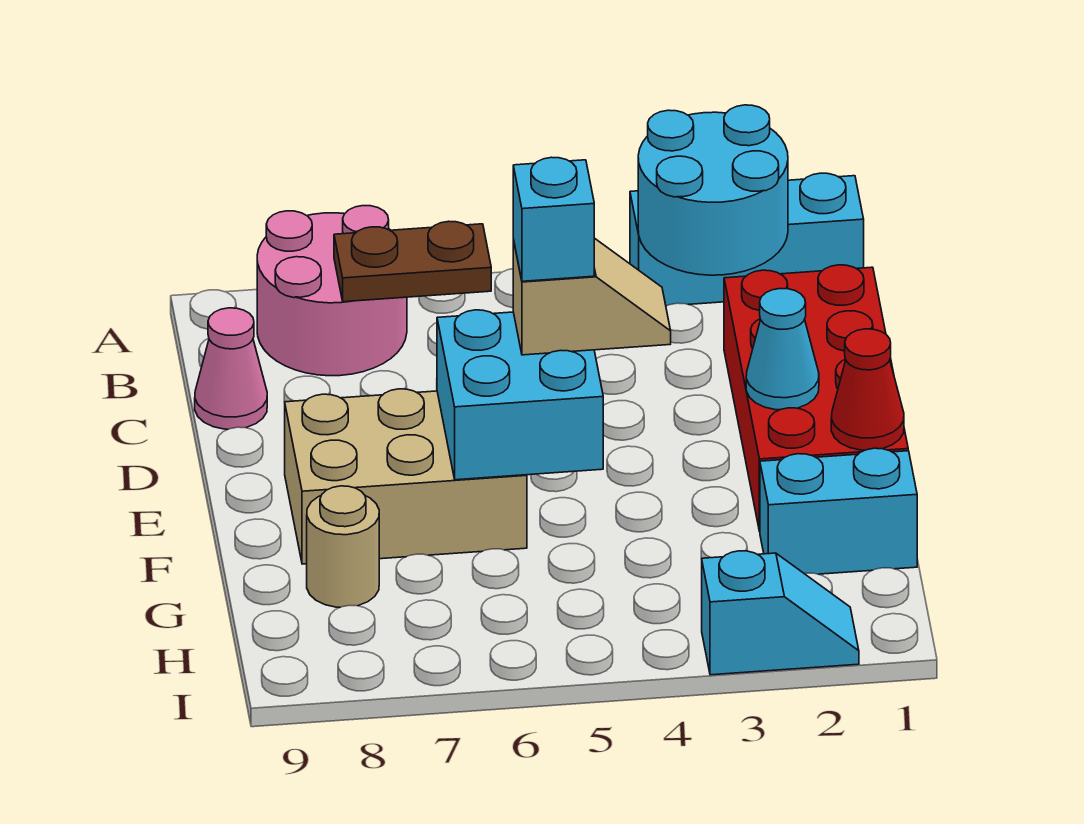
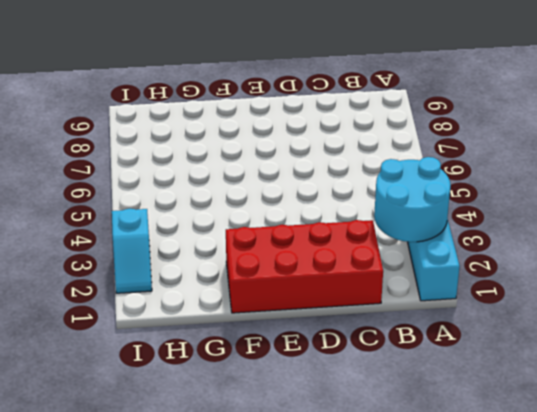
none -> pink round brick A7:B8 level 1
none -> pink cone C9 level 1
none -> tan brick E6:F8 level 1

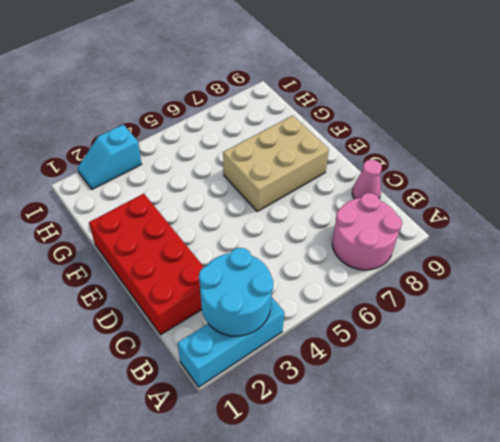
none -> cyan brick G1:G2 level 1
none -> tan round brick G8 level 1
none -> brown plate B6:B7 level 2

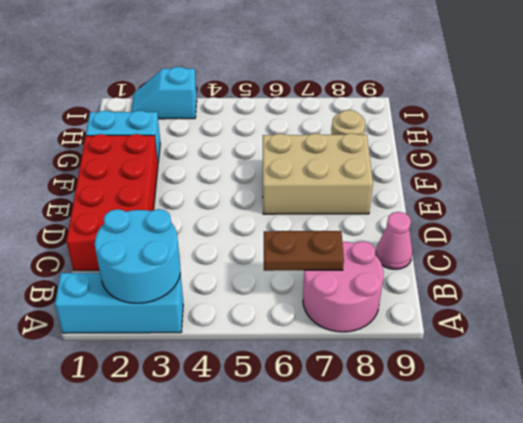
none -> cyan cone E2 level 2
none -> cyan brick E5:F6 level 2
none -> red cone F1 level 2

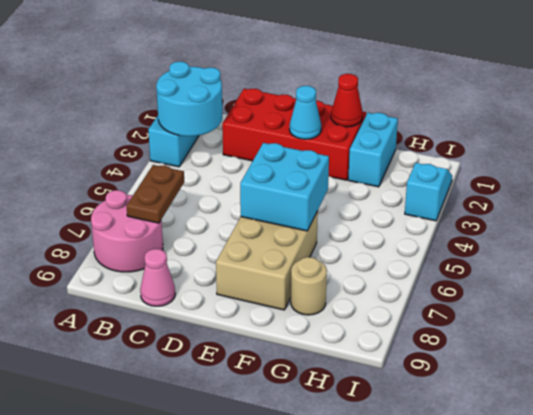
none -> tan slope E4:E5 level 3 top 5
none -> cyan brick E5 level 4

